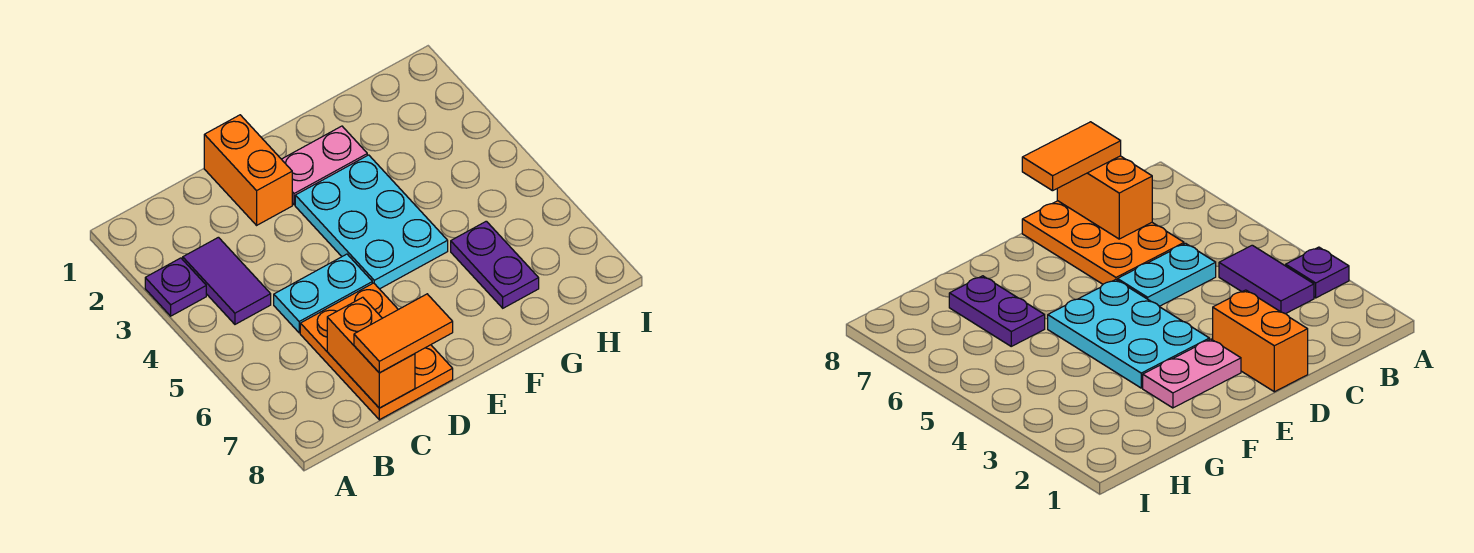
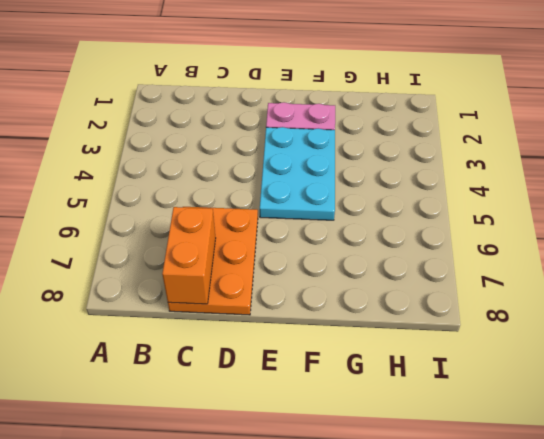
none -> purple plate A3 level 1
none -> purple tile B3:B4 level 1

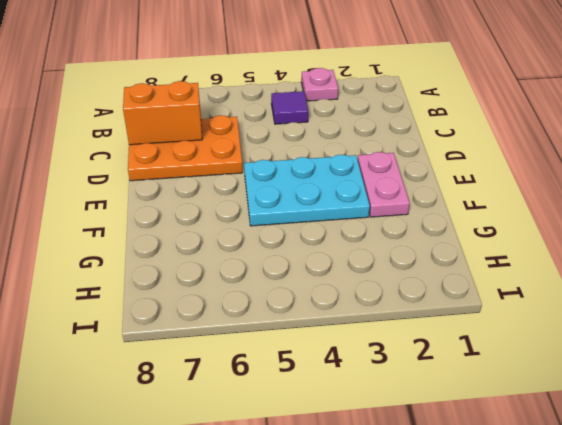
pink plate A3 level 1 -> purple plate A3 level 1
purple tile B4 level 1 -> purple tile B3:B4 level 1
none -> cyan plate C5:D5 level 1
none -> orange brick D1:D2 level 1

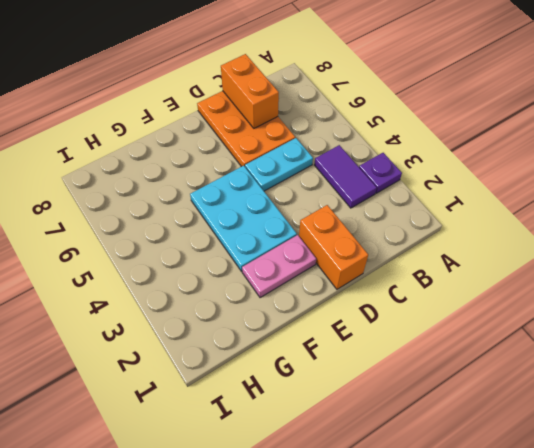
none -> purple plate G6:G7 level 1
none -> orange tile C8:D8 level 3

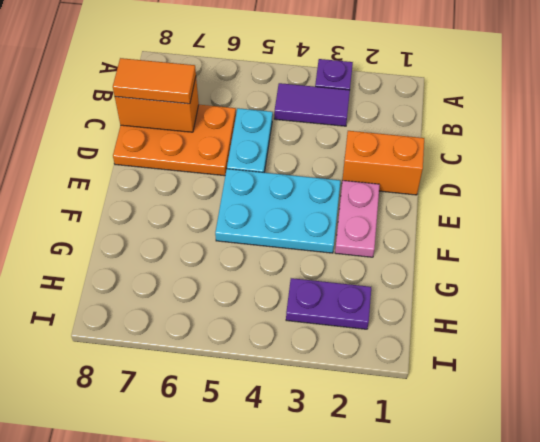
orange tile C7:C8 level 3 -> orange tile C8:D8 level 3
purple plate H2:H3 level 1 -> purple plate G6:G7 level 1

